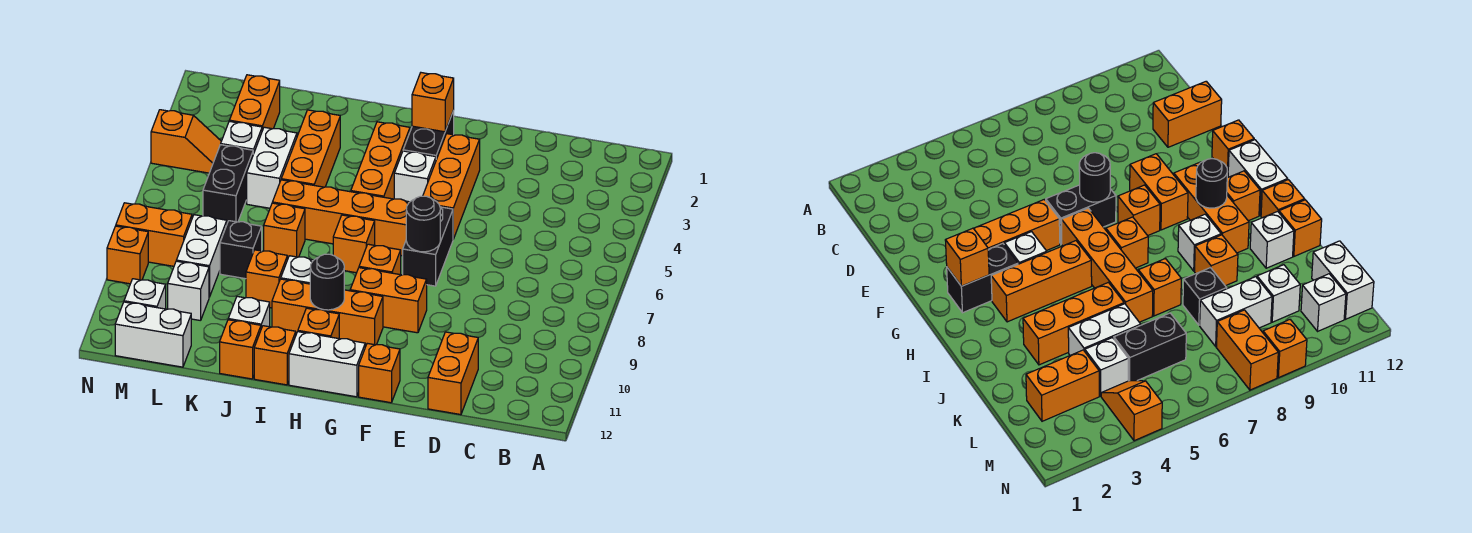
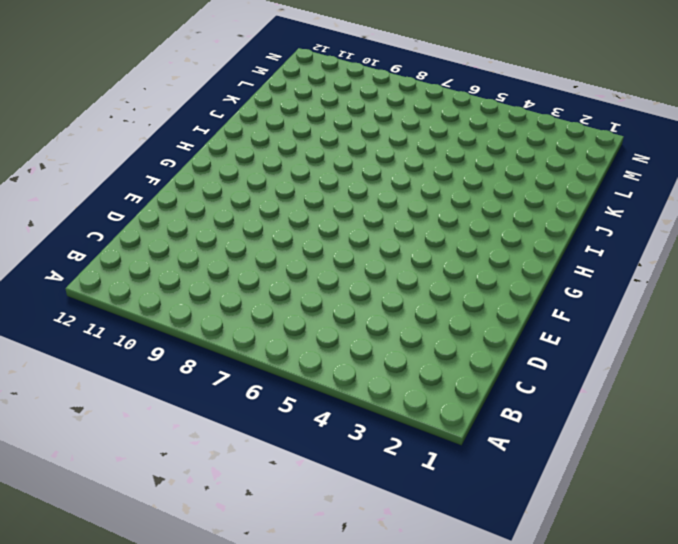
none -> orange brick D11:D12 level 1
none -> orange brick F3:F5 level 1
none -> black brick F6:F7 level 1
none -> orange brick F9:G9 level 1

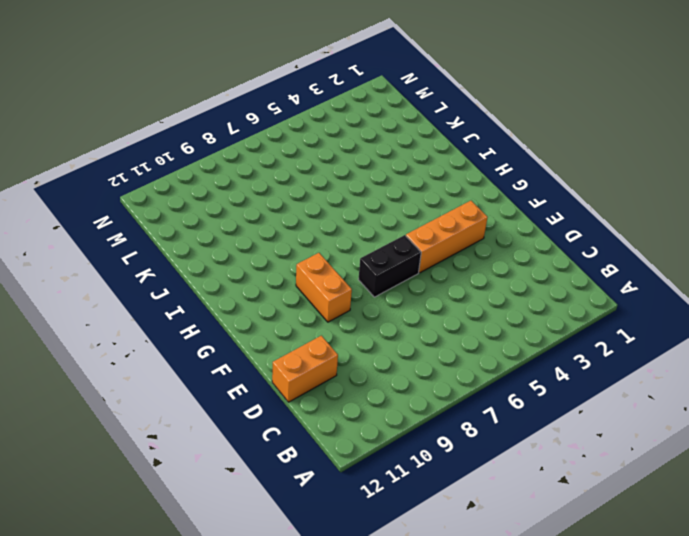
none -> orange brick F12 level 1
none -> black brick G2:G3 level 1
none -> white brick G4 level 1
none -> orange brick G6:J6 level 1

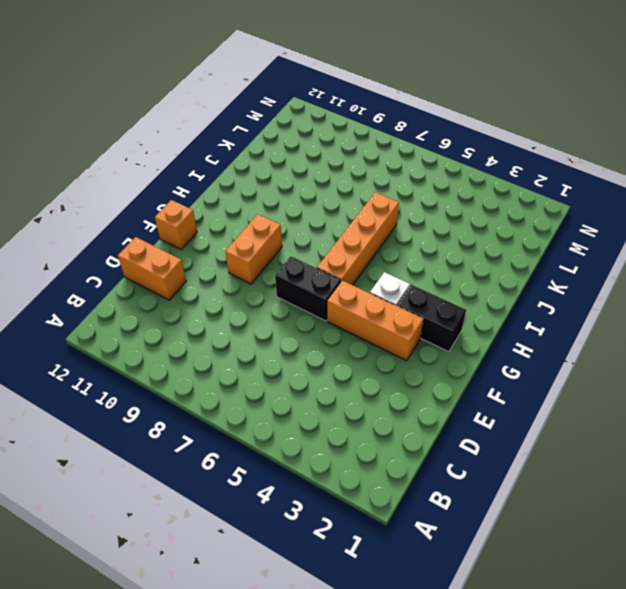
none -> orange brick G8 level 1
none -> orange brick G10:I10 level 1
none -> white brick G12:H12 level 1
none -> orange brick H3:H5 level 1

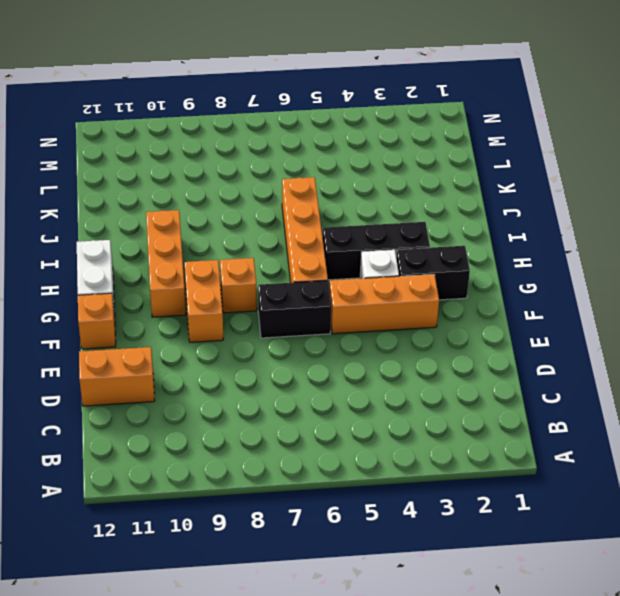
black brick H3:H5 level 1 -> orange brick H3:H5 level 1
none -> orange brick H7 level 1
none -> orange brick H11 level 1
none -> white brick I9 level 1
none -> orange brick I12 level 1

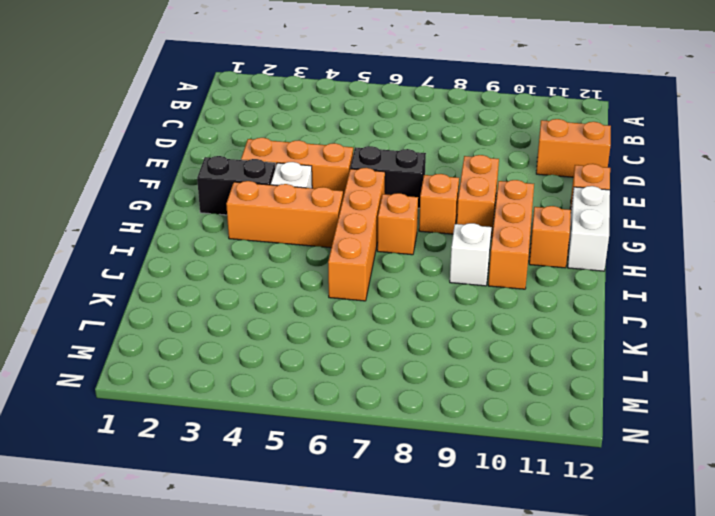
none -> orange brick I12 level 1
none -> orange brick J3:J5 level 1
none -> orange brick J7 level 1
none -> orange brick J9 level 1

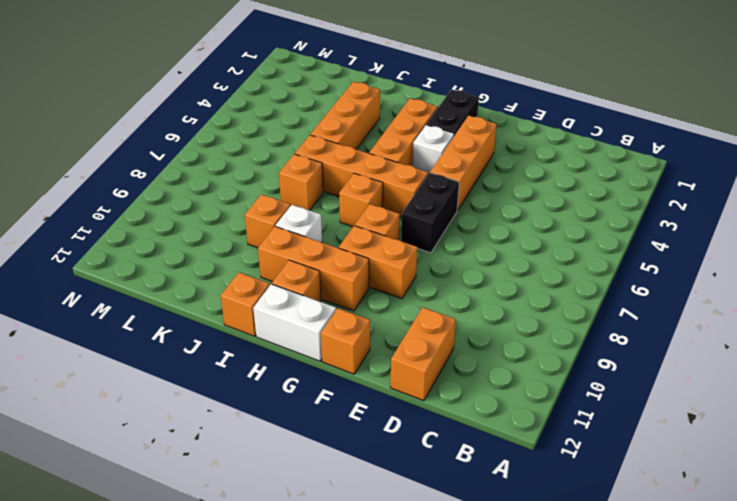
none -> white brick J11 level 1
none -> orange brick J12 level 1
none -> white brick K4:K5 level 1
none -> black brick K8 level 1

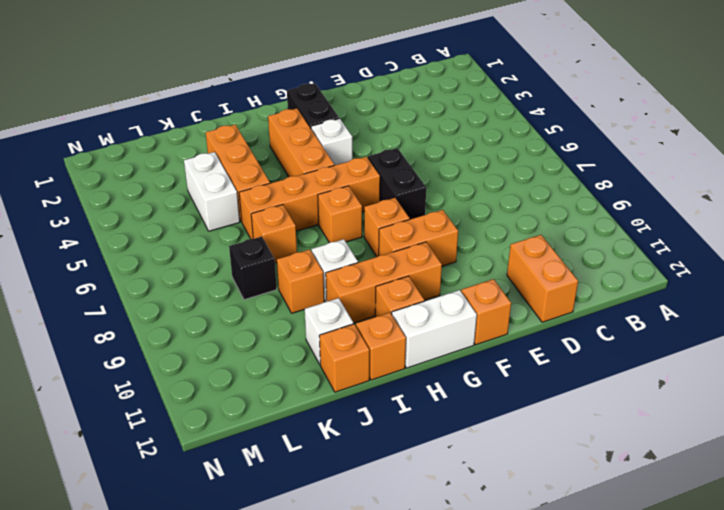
none -> orange brick F3:F5 level 1
none -> orange brick L2:L3 level 1
none -> white brick L4 level 1
none -> black brick L5:L6 level 1

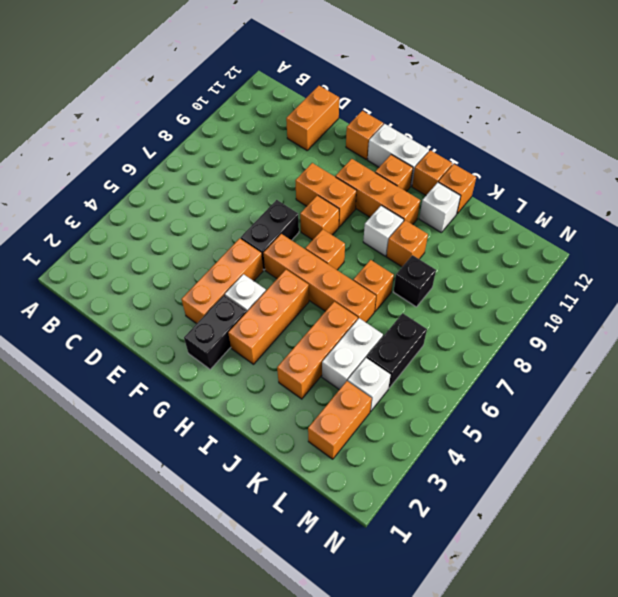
none -> white brick L8:L9 level 1
none -> white brick L10 level 1
none -> white brick L12:M12 level 1
none -> orange slope M4:N4 level 1 top N

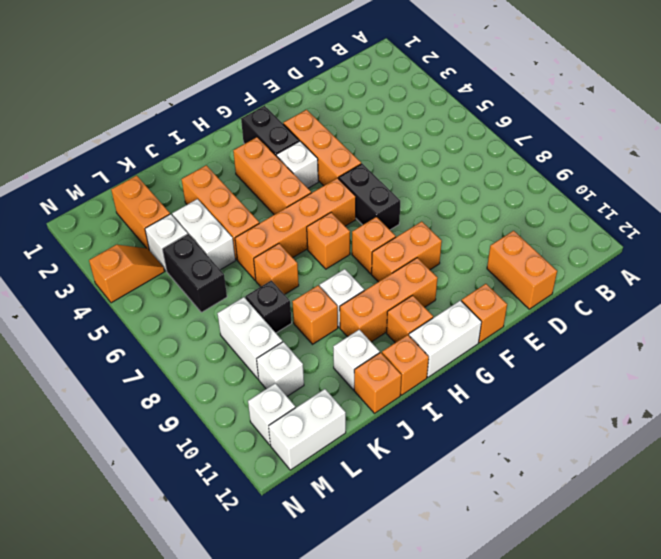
none -> orange brick M8:N8 level 1
none -> orange brick N9 level 1
none -> black round brick F7 level 2
none -> orange brick G2 level 2

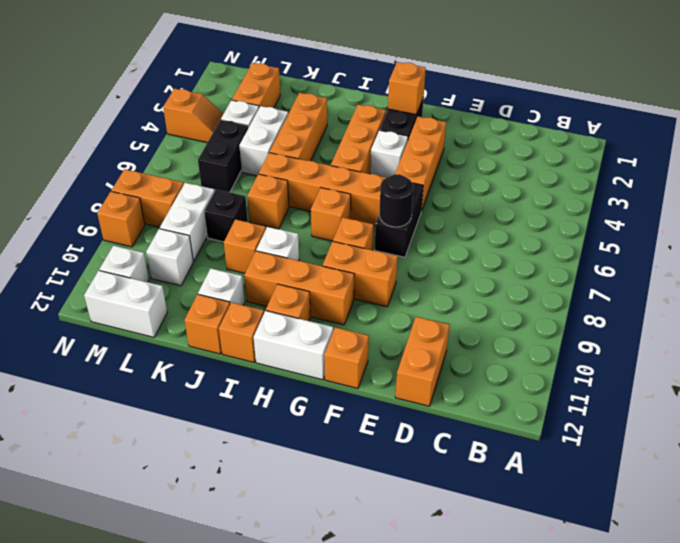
none -> black round brick H10 level 2

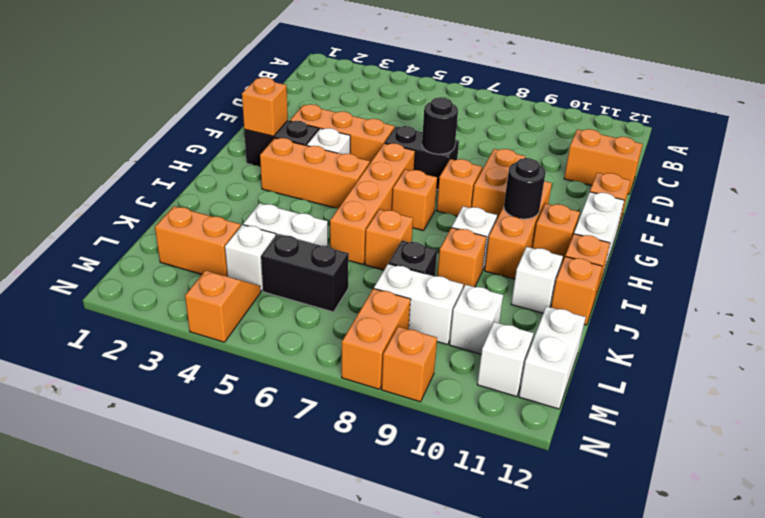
none -> orange brick J3:J5 level 1

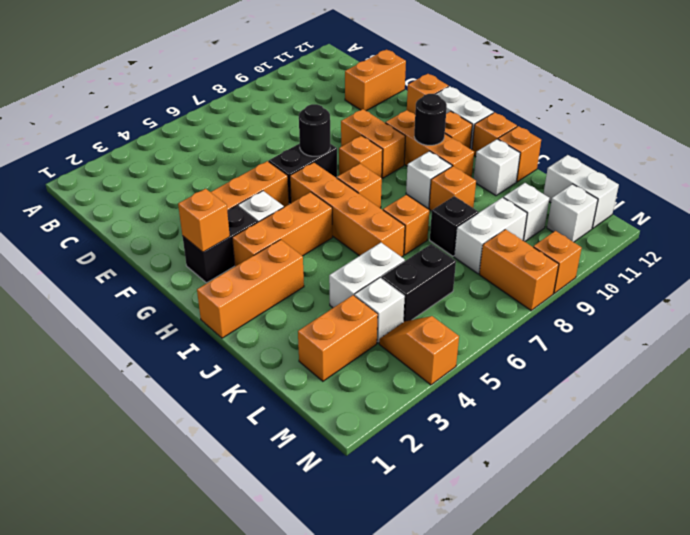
orange brick I1:I3 level 1 -> orange brick J3:J5 level 1

